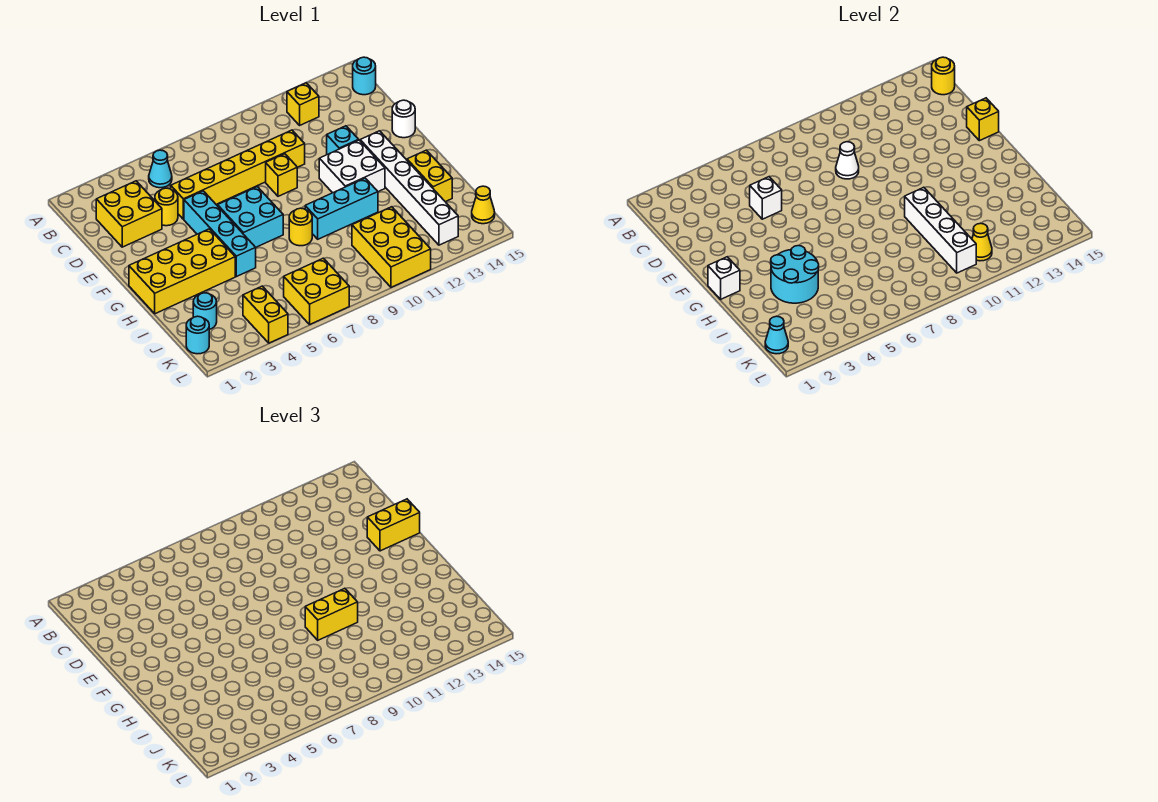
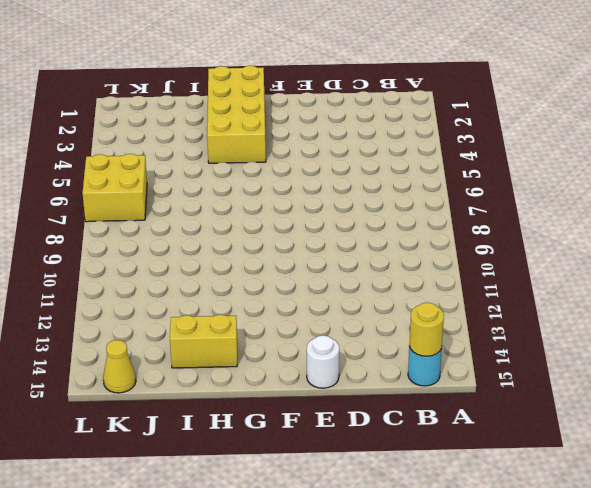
none -> cyan cone B5 level 1
none -> yellow brick B12 level 1
none -> yellow brick C2:D3 level 1
none -> yellow round brick D4 level 1

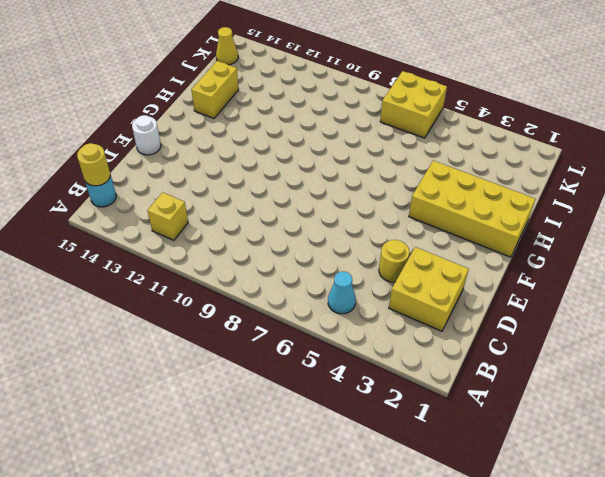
none -> yellow brick D5:D10 level 1
none -> cyan brick E5:H5 level 1
none -> yellow brick E9 level 1
none -> cyan brick E12 level 1

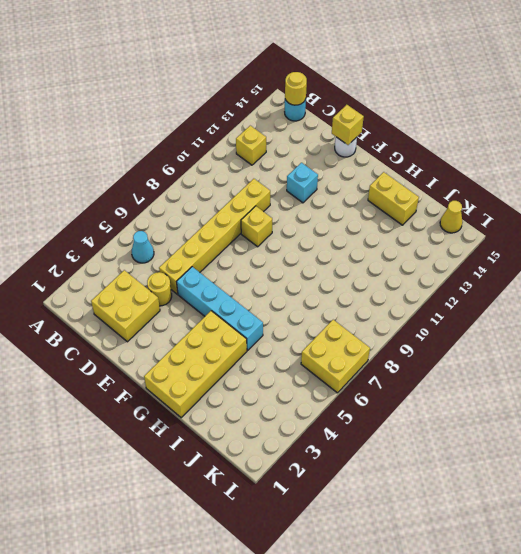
none -> cyan brick F6:G7 level 1
none -> white brick F11:G12 level 1
none -> white brick F13:K13 level 1
none -> yellow round brick H8 level 1

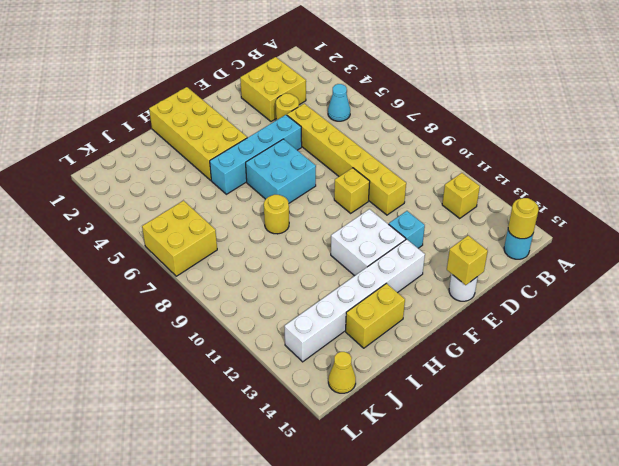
none -> cyan brick H9:H11 level 1
none -> cyan round brick J2 level 1
none -> yellow brick J10:L11 level 1
none -> cyan round brick K1 level 1

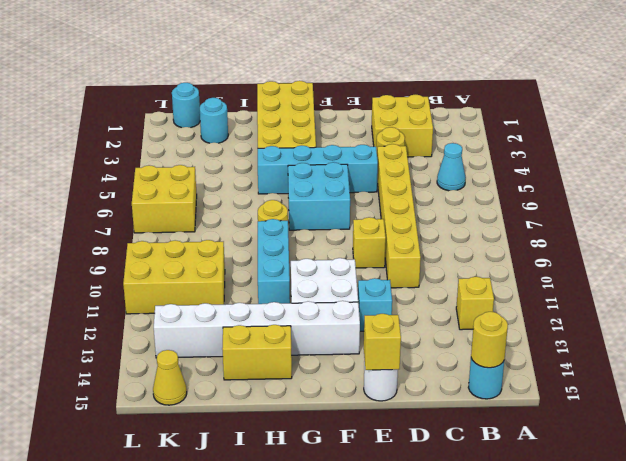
none -> yellow brick K4:L4 level 1
none -> white brick D5 level 2
none -> white cone D9 level 2
none -> white brick G1 level 2

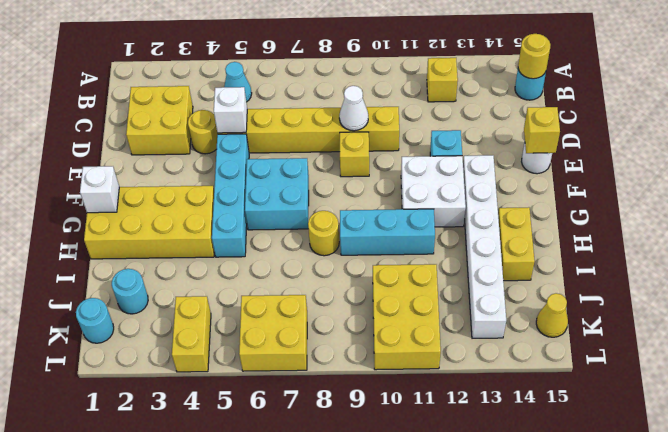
none -> cyan round brick H3:I4 level 2
none -> white brick H10:K10 level 2
none -> cyan cone K1 level 2
none -> yellow cone K11 level 2

